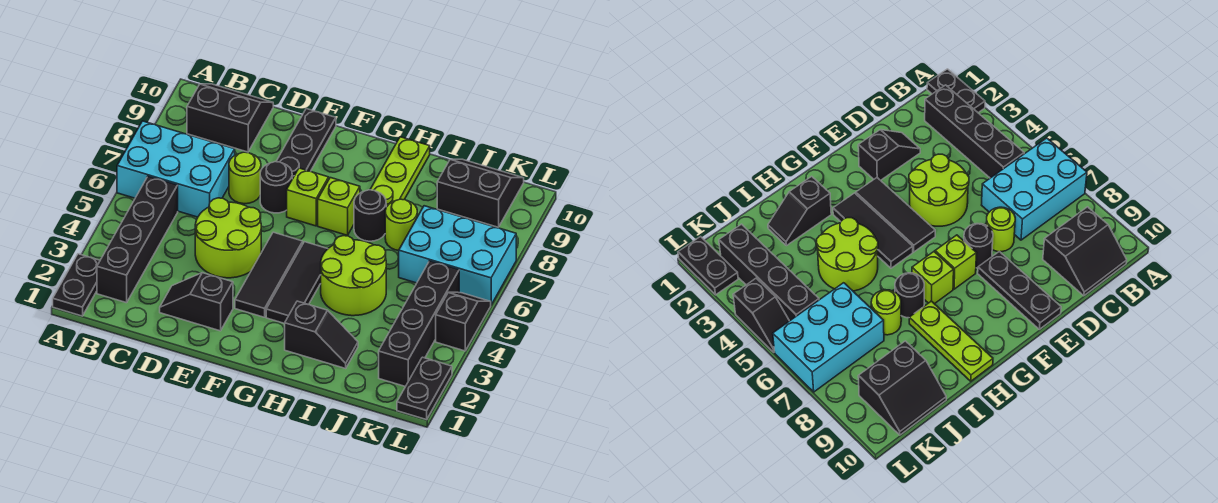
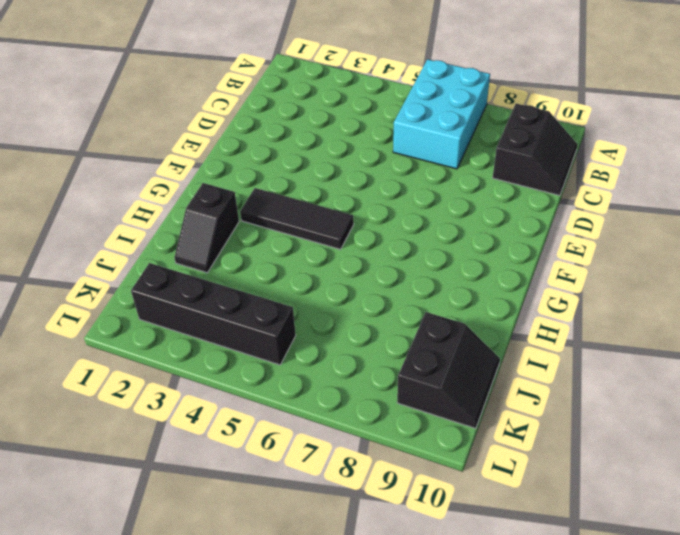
none -> black plate A1:A2 level 1
none -> black brick B2:B5 level 1
none -> black slope D2:E2 level 1 top E

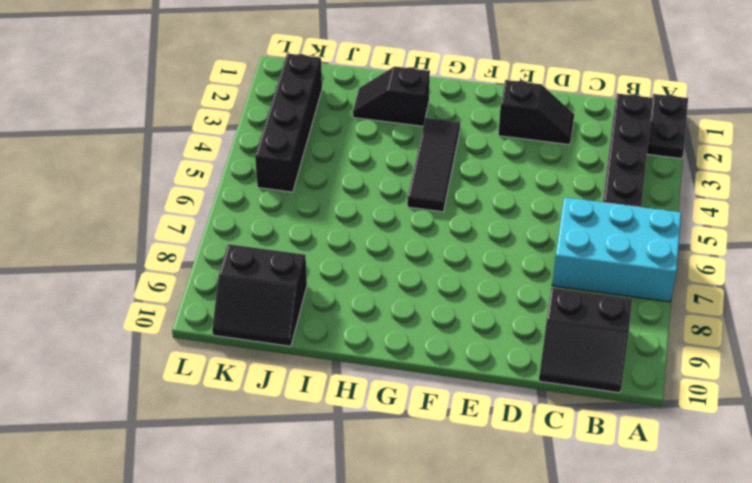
none -> lime round brick D4:E5 level 1
none -> lime round brick D7 level 1
none -> black round brick E7 level 1

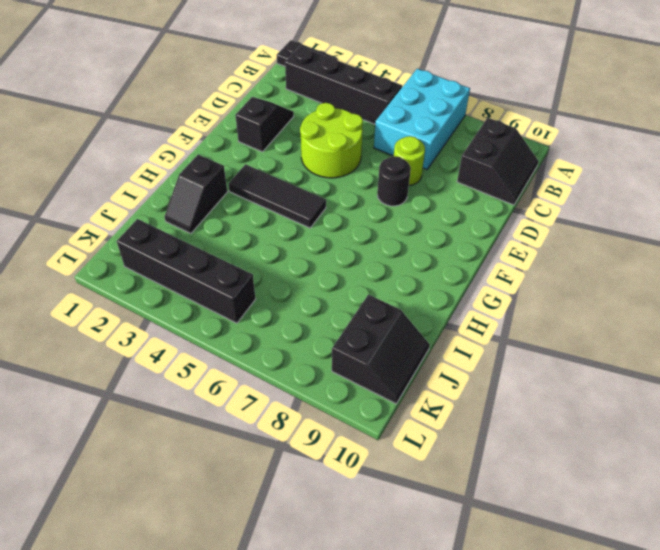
none -> black plate E8:E10 level 1
none -> black tile F3:F5 level 1
none -> lime brick F7 level 1

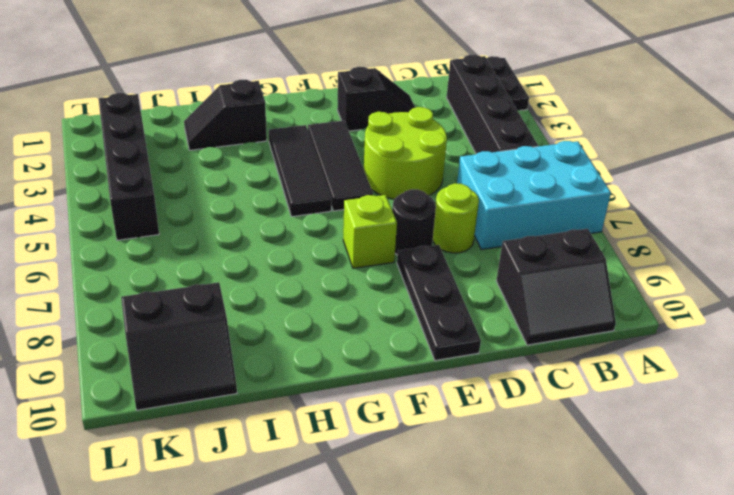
none -> lime brick G7 level 1
none -> lime round brick H4:I5 level 1
none -> black round brick H7 level 1

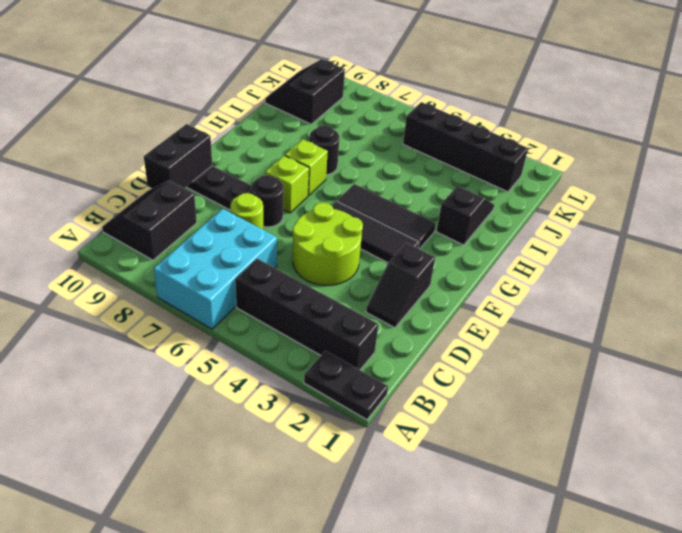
black brick D10:E10 level 2 -> none
none -> lime round brick H4:I5 level 1
none -> lime plate H8:H10 level 1
none -> lime round brick I7 level 1

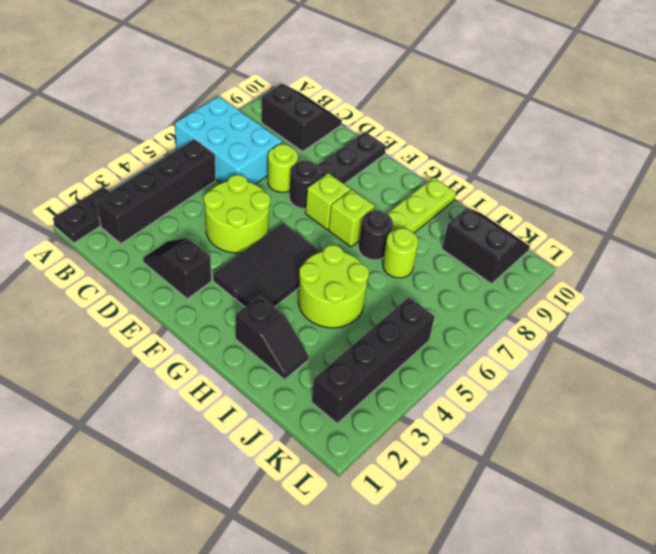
none -> cyan brick J6:L7 level 1
none -> black plate L1:L2 level 1
none -> black slope L4:L5 level 1 top 4

